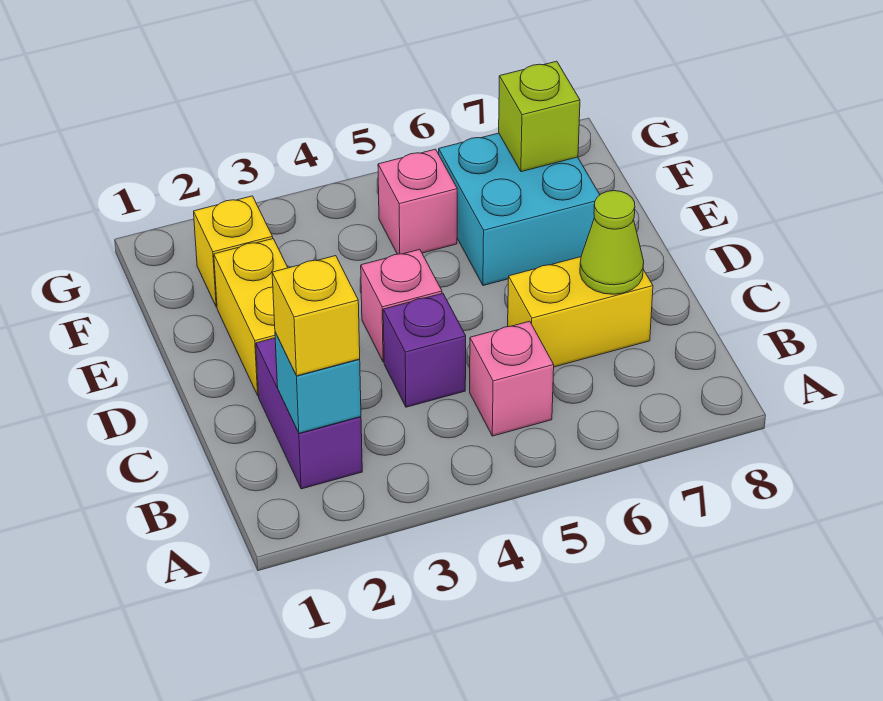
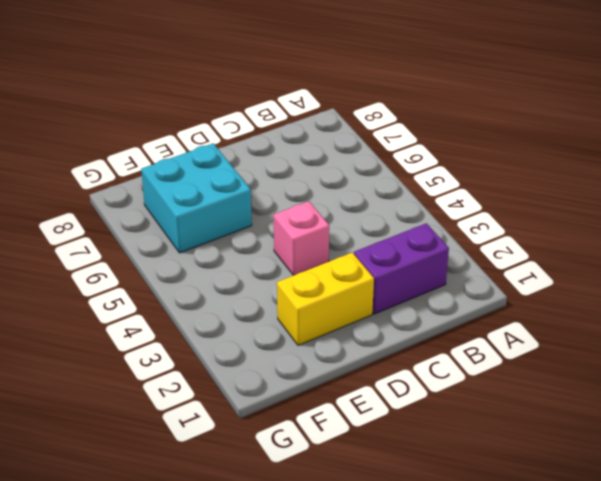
none -> pink brick B5 level 1
none -> purple brick C4 level 1
none -> yellow brick C6:C7 level 1

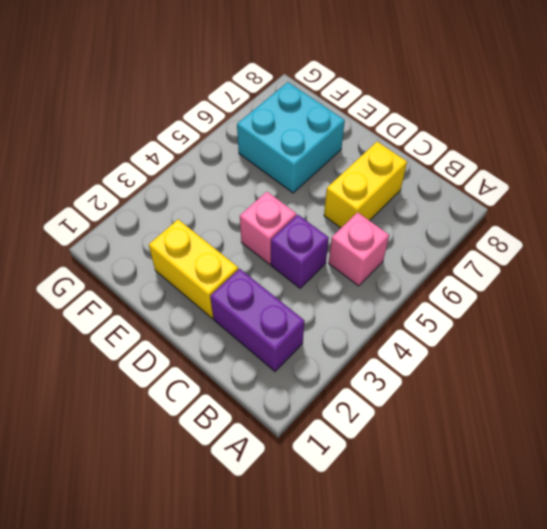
none -> yellow brick F2 level 1
none -> pink brick F5 level 1
none -> cyan brick B2 level 2

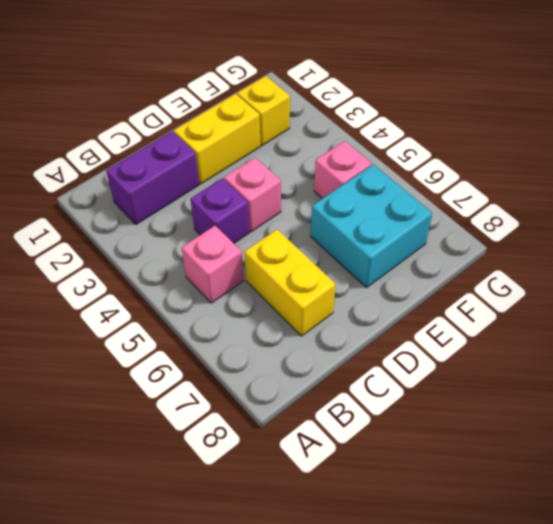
none -> cyan brick B2 level 2
none -> lime cone C7 level 2
none -> lime brick F7 level 2

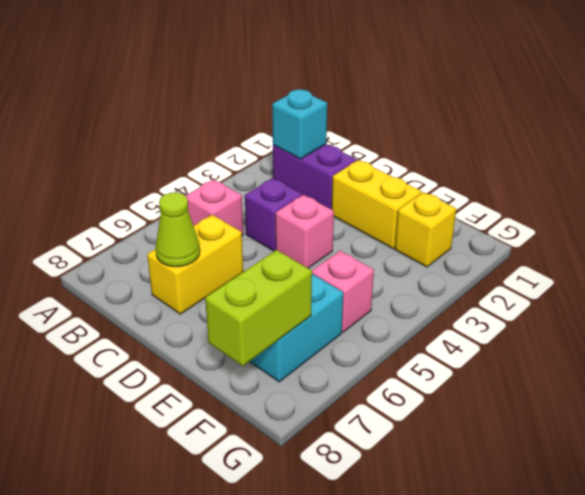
lime brick F7:F8 level 2 -> lime brick F7 level 2
none -> yellow brick B2 level 3

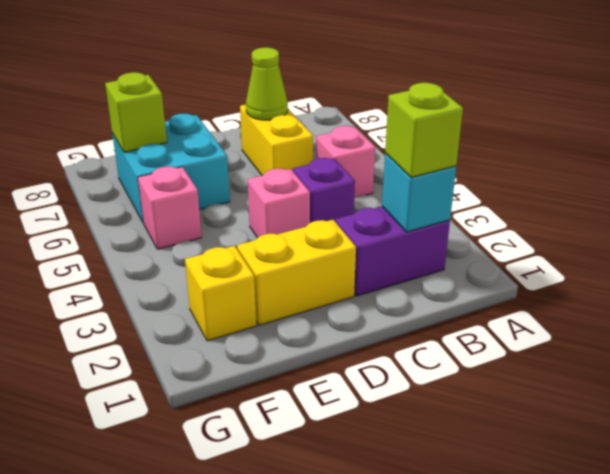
lime brick B2 level 3 -> yellow brick B2 level 3

